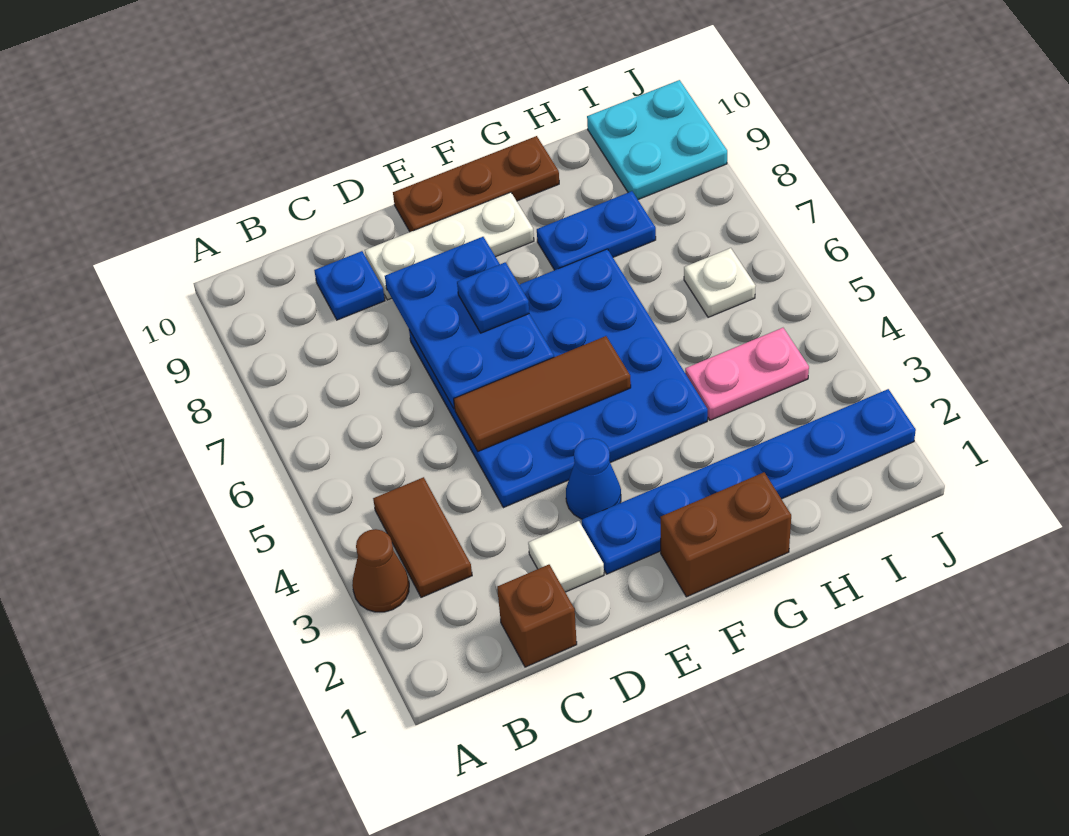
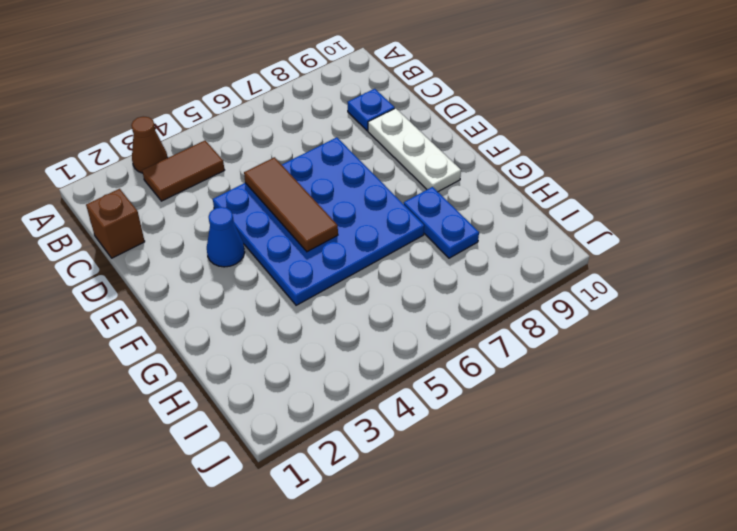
none -> white tile D2 level 1
none -> blue plate E2:J2 level 1
none -> brown plate E10:G10 level 1

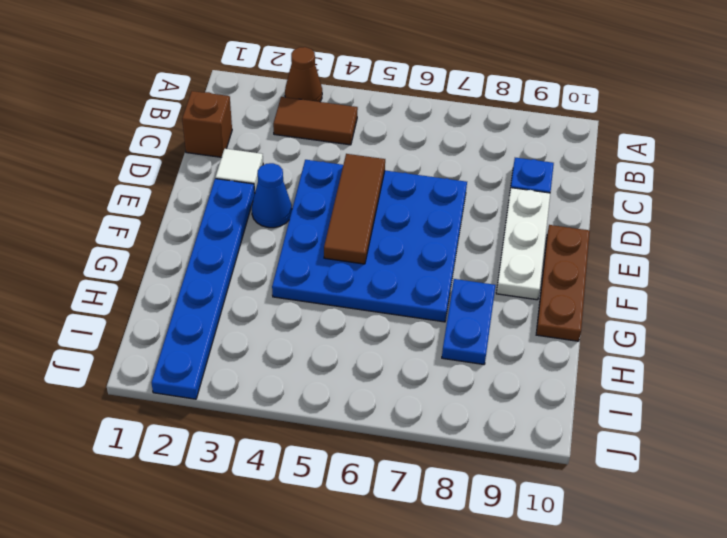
none -> brown brick F1:G1 level 1
none -> pink plate H4:I4 level 1
none -> white plate I6 level 1

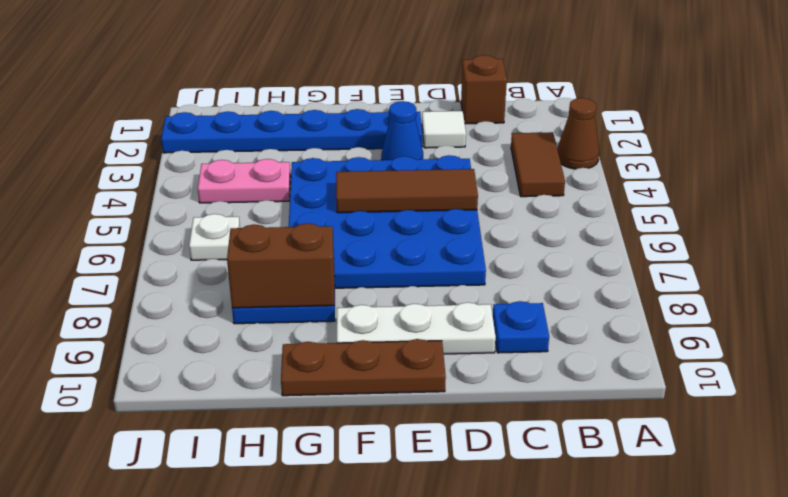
brown brick G8:H8 level 2 -> brown brick F1:G1 level 1
none -> cyan plate I9:J10 level 1
none -> blue plate D6:E8 level 2
none -> blue plate E7 level 3

